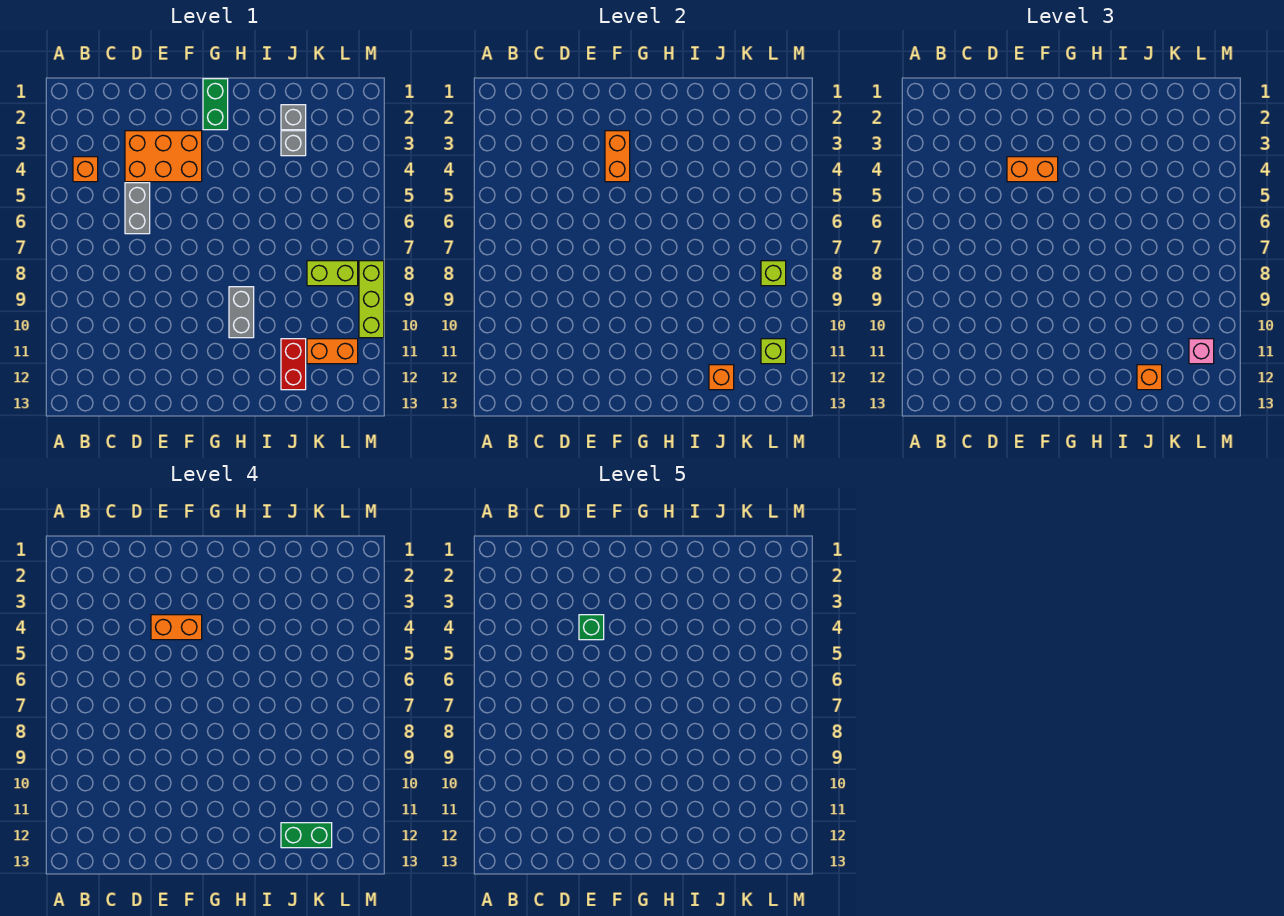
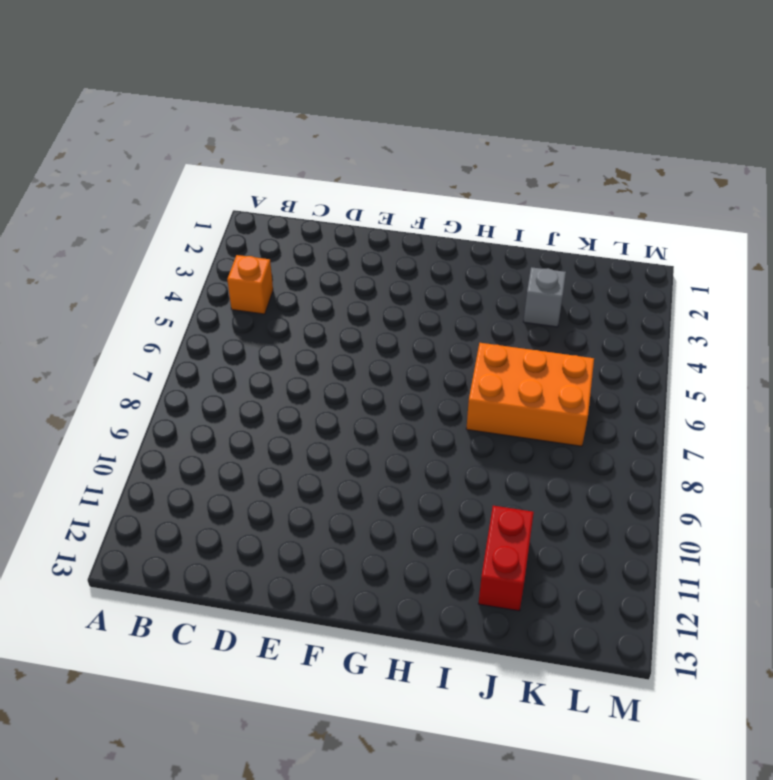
orange brick I6:K7 level 1 -> orange brick D3:F4 level 1
none -> grey brick D5:D6 level 1
none -> green brick G1:G2 level 1
none -> grey brick H9:H10 level 1

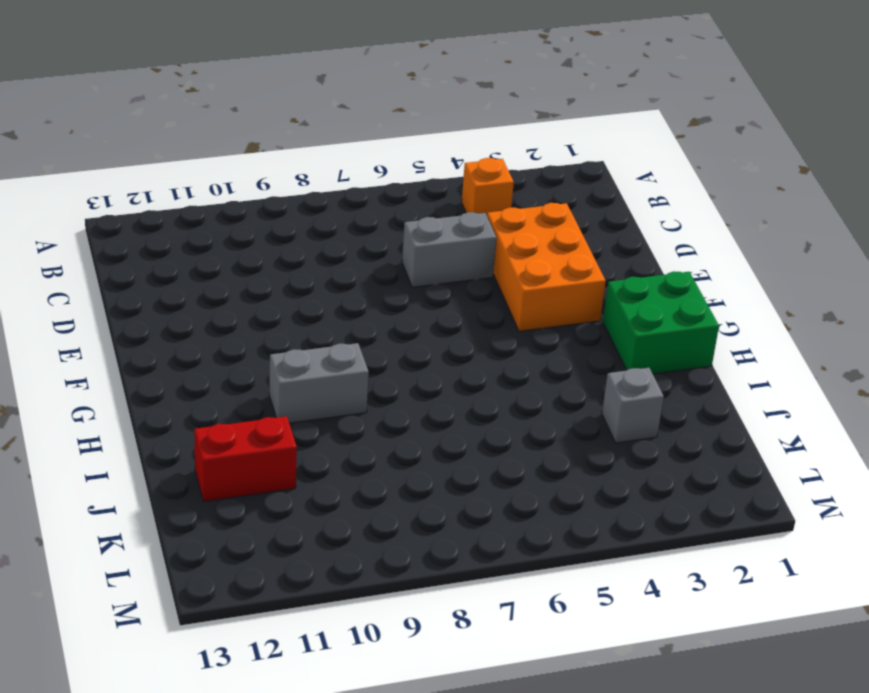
green brick G1:H2 level 1 -> green brick G1:G2 level 1
none -> grey brick J2 level 1
none -> lime brick K8:L8 level 1
none -> orange brick K11:L11 level 1

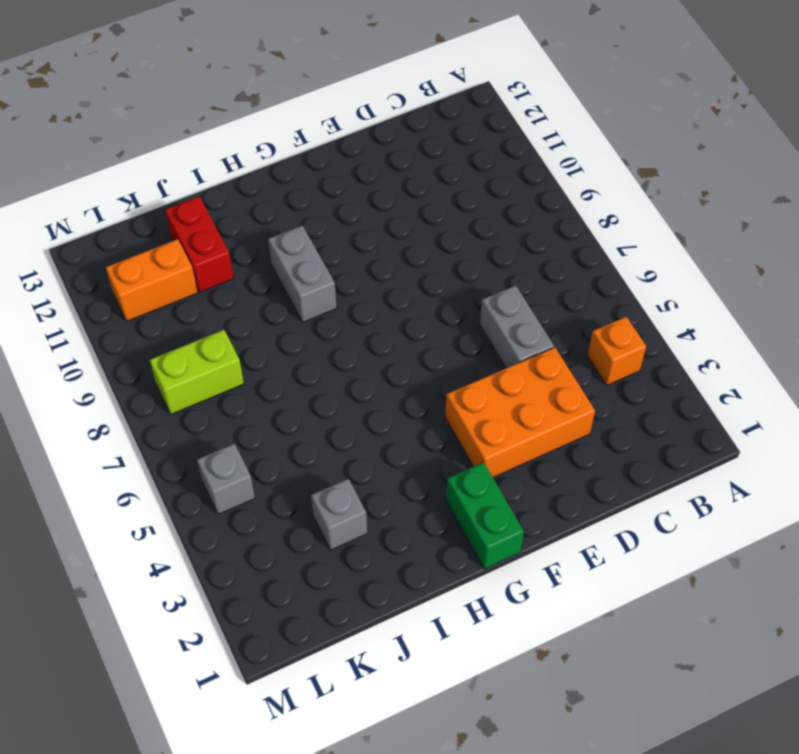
grey brick L5 level 1 -> grey brick J2 level 1
none -> lime brick M8:M10 level 1
none -> orange brick F3:F4 level 2
none -> orange brick J12 level 2

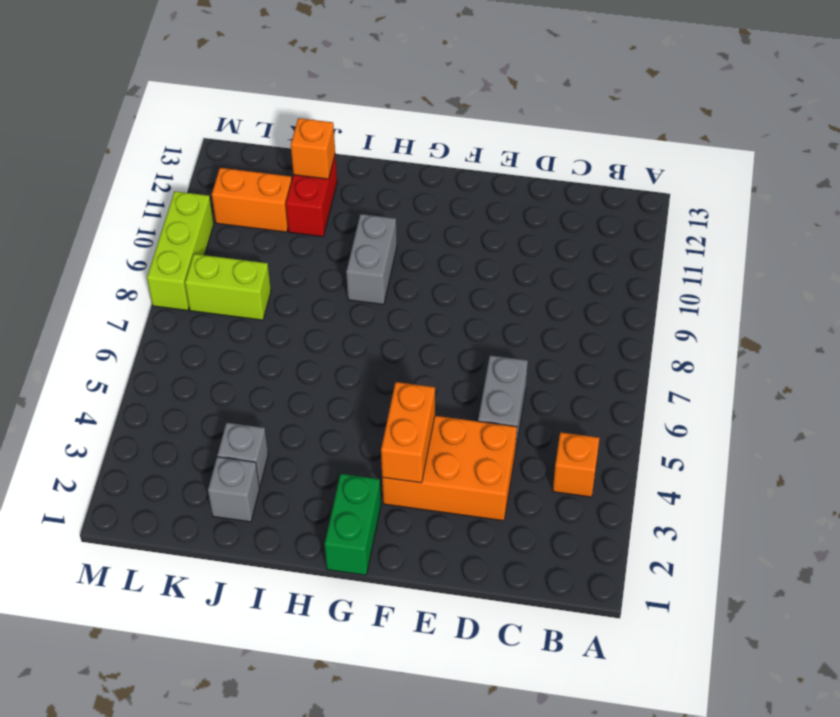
none -> lime brick L8 level 2
none -> lime brick L11 level 2
none -> orange brick E4:F4 level 3

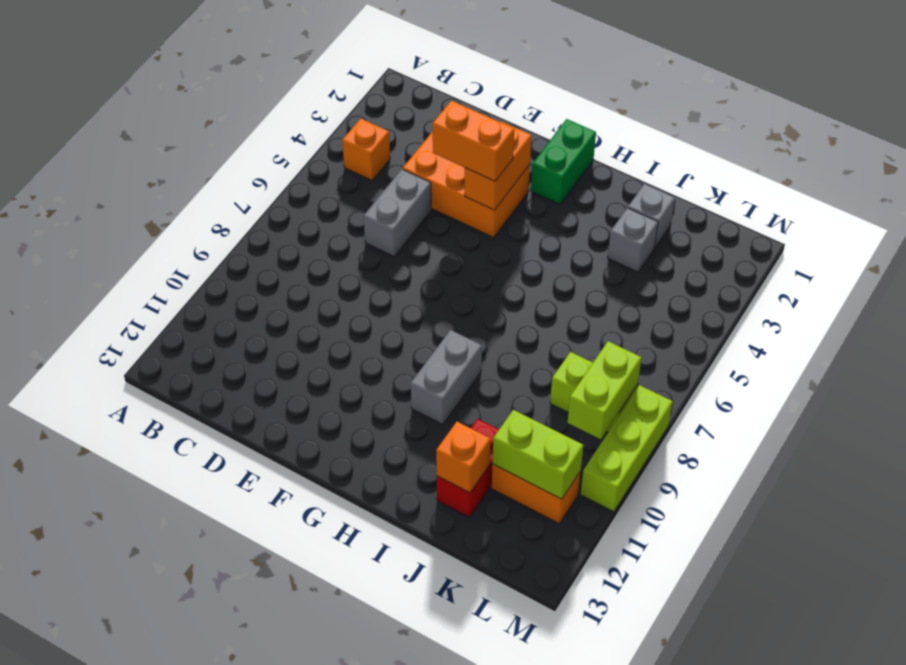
lime brick K11:L11 level 2 -> lime brick L11 level 2
lime brick L8:L9 level 2 -> lime brick L8 level 2
none -> orange brick J12 level 3
none -> pink brick L11 level 3
none -> orange brick E4:F4 level 4

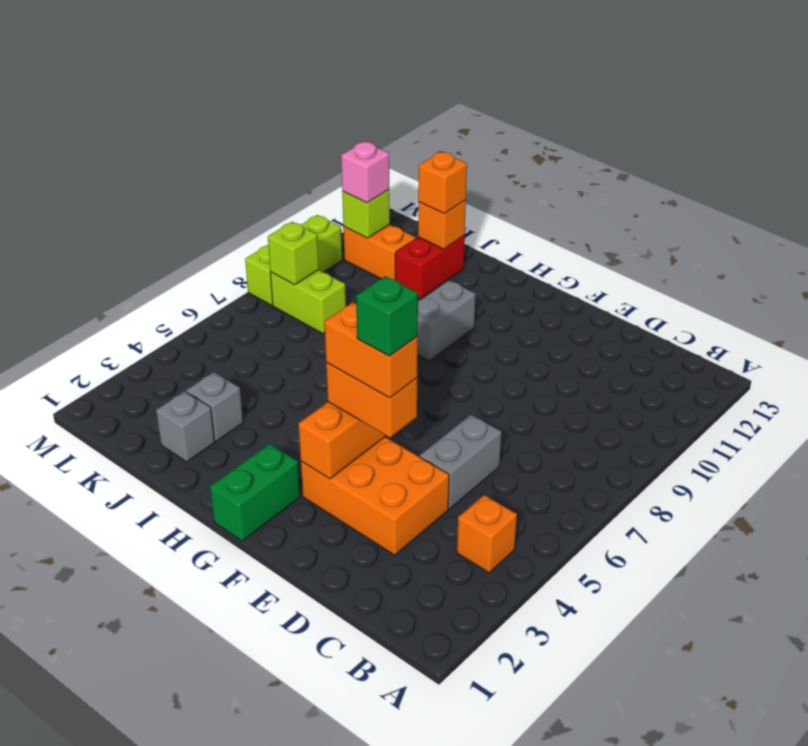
none -> green brick J12:K12 level 4

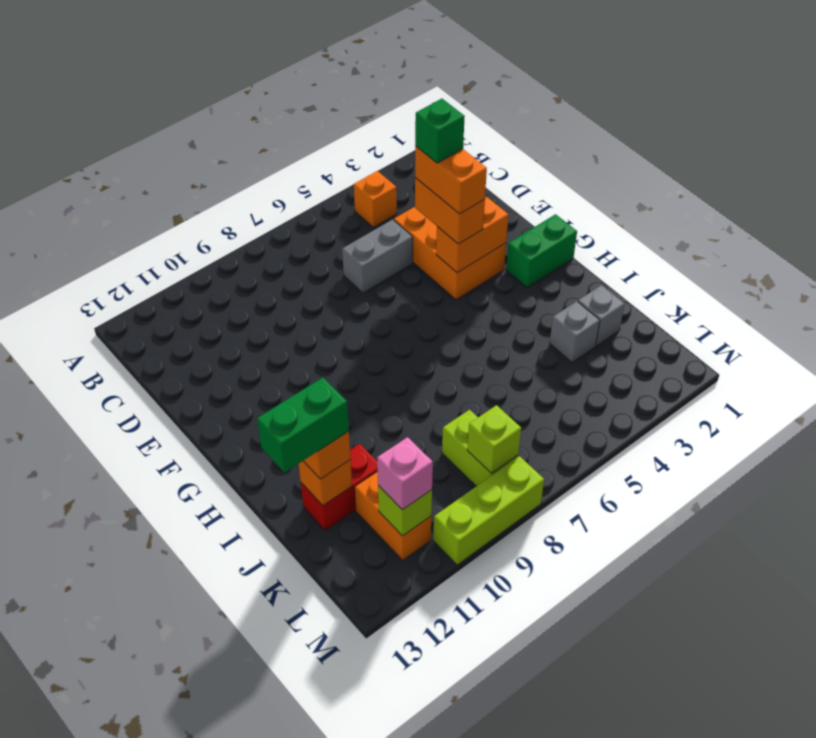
green brick J12:J13 level 4 -> green brick J12:K12 level 4
none -> grey brick H9:H10 level 1

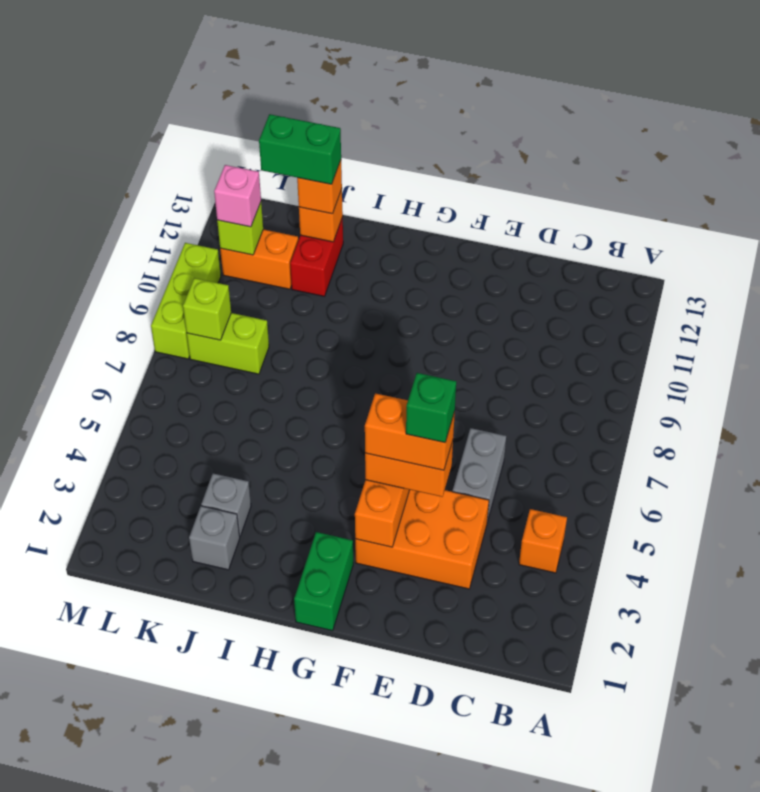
none -> grey brick H9:H10 level 1

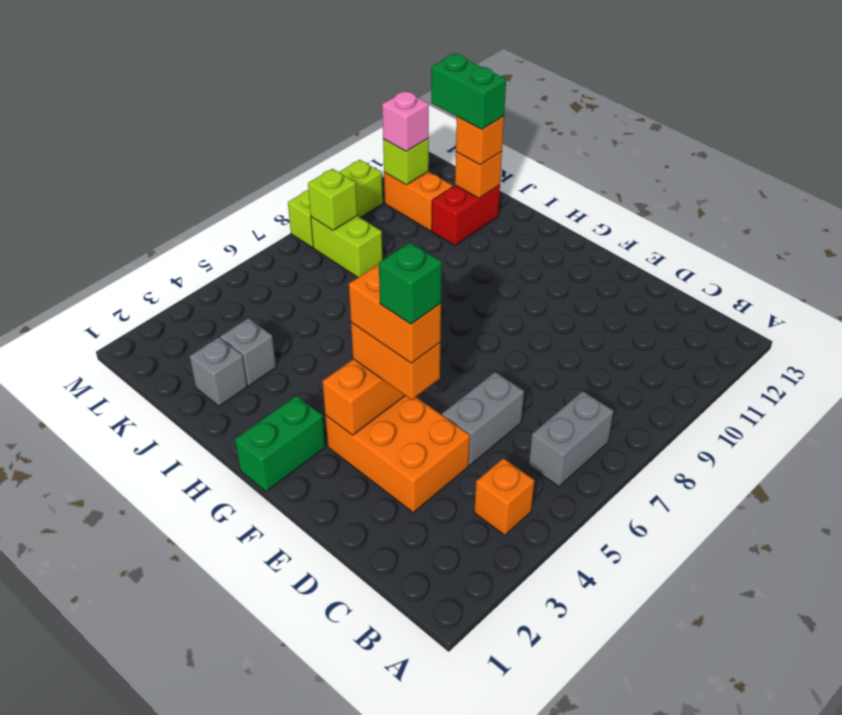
grey brick B6:B7 level 1 -> grey brick H9:H10 level 1

